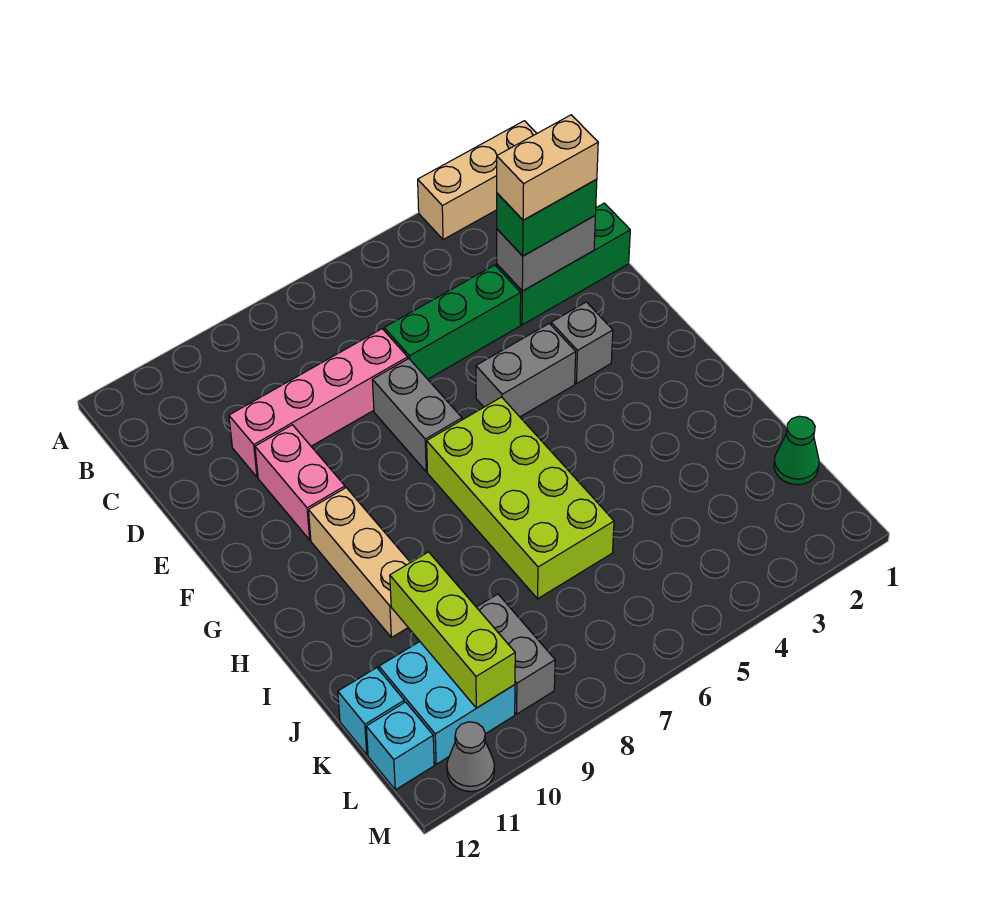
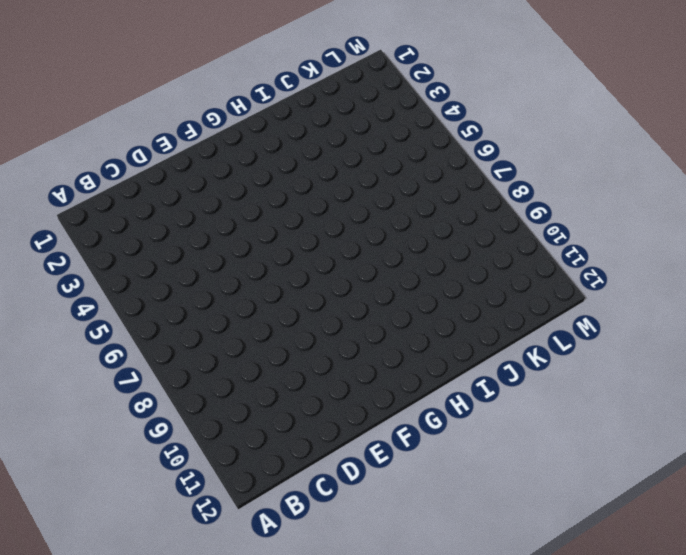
none -> tan brick A1:A3 level 1
none -> green brick D1:D3 level 1
none -> green brick D4:D6 level 1

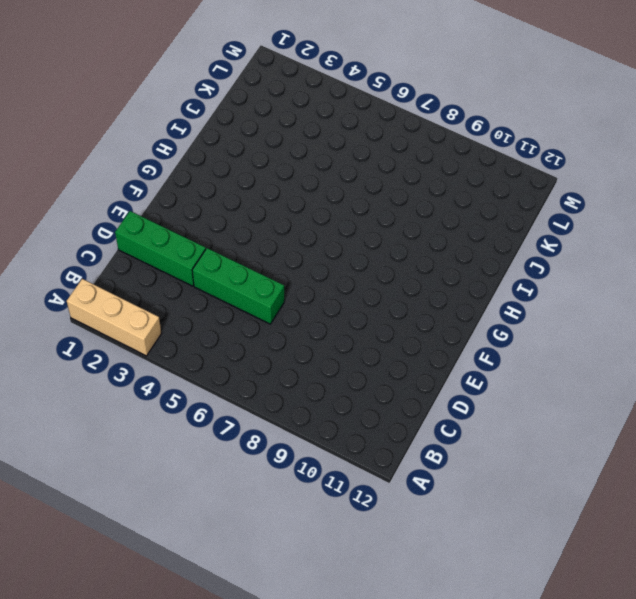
none -> pink brick D7:D10 level 1
none -> grey brick E7:F7 level 1
none -> pink brick E10:F10 level 1

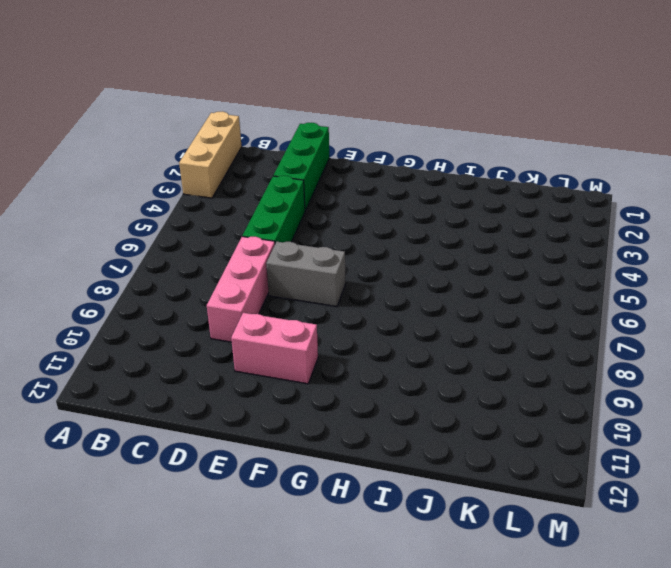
pink brick D7:D9 level 1 -> pink brick D7:D10 level 1
none -> grey brick F3 level 1
none -> grey brick F4:F5 level 1
none -> lime brick G6:J7 level 1

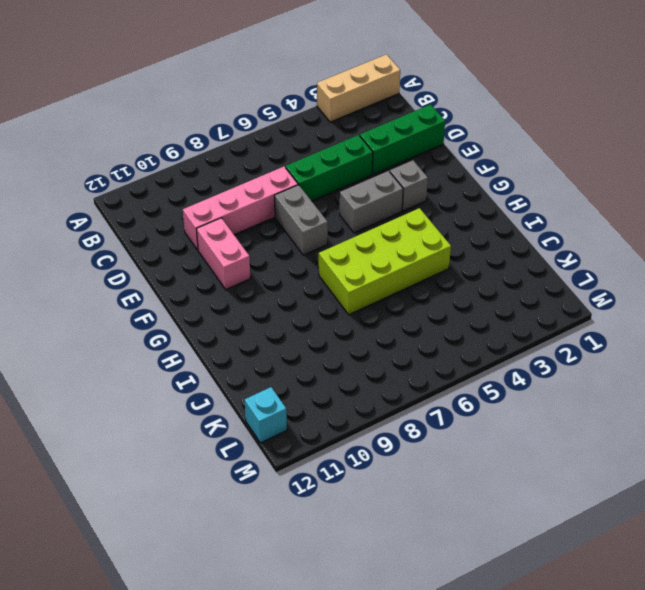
lime brick H4:I7 level 1 -> lime brick G6:J7 level 1
none -> tan brick G10:I10 level 1
none -> green cone K1 level 1
none -> grey brick K9:L9 level 1

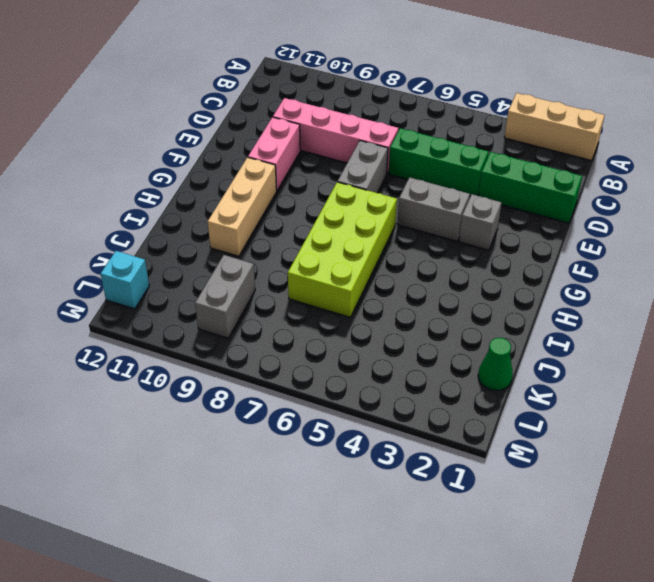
none -> cyan brick K10:L11 level 1
none -> cyan brick K12 level 1
none -> grey cone M11 level 1

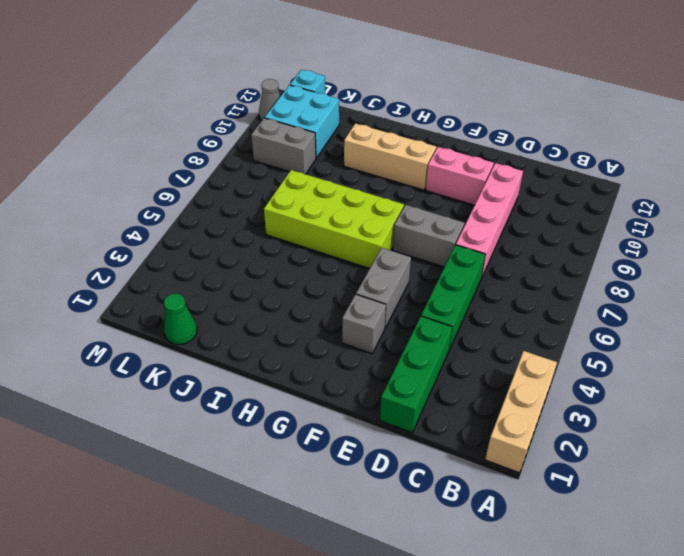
none -> cyan brick K12 level 1
none -> grey brick D2:D3 level 2
none -> lime brick J10:L10 level 2

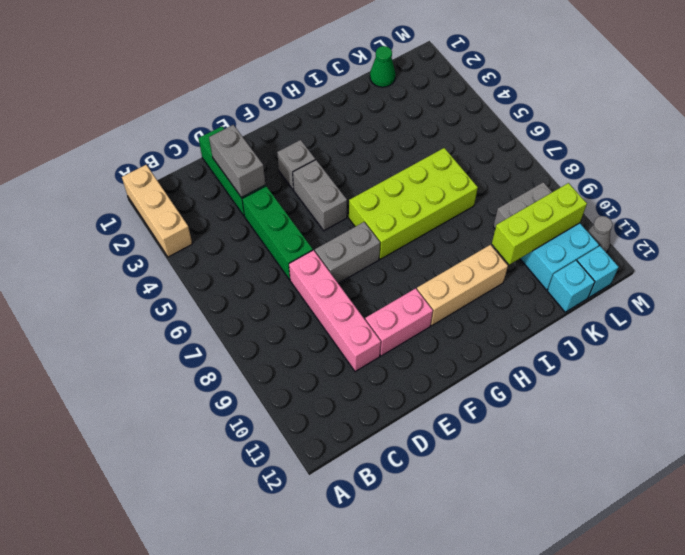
none -> green brick D2:D3 level 3
none -> tan brick D2:D3 level 4

